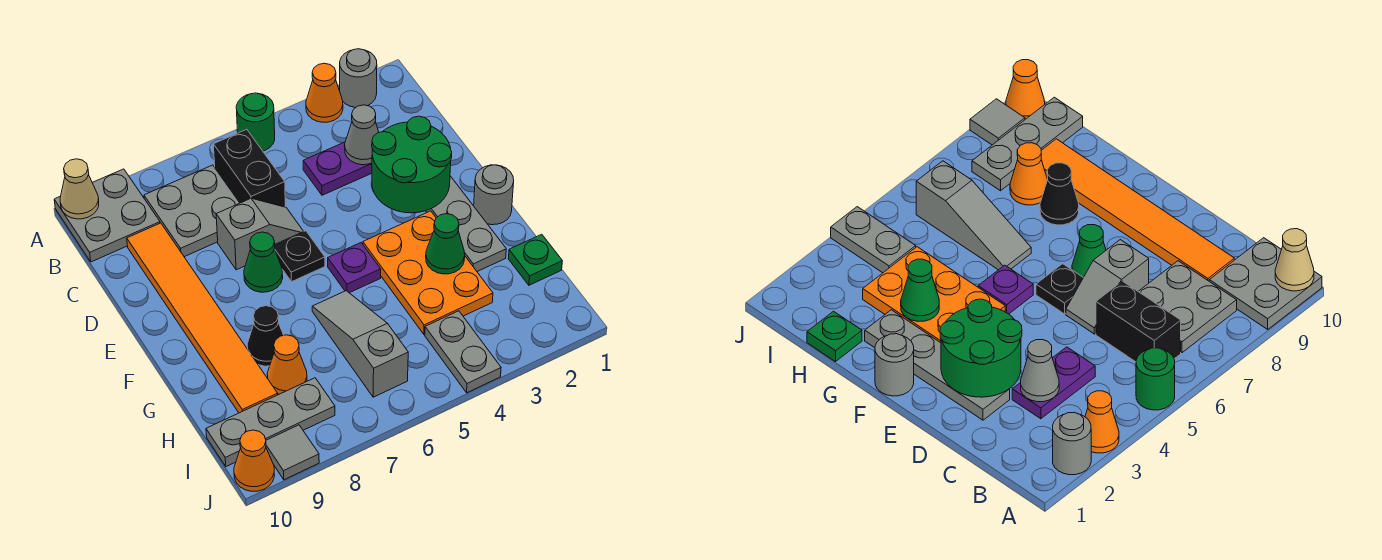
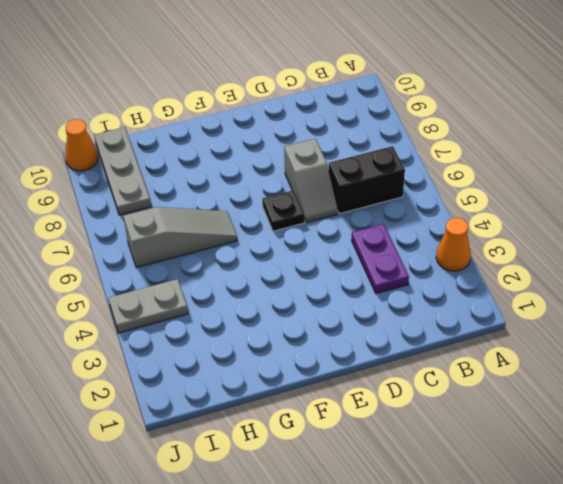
none -> grey round brick A2 level 1
none -> green round brick A5 level 1
none -> grey plate A9:B10 level 1

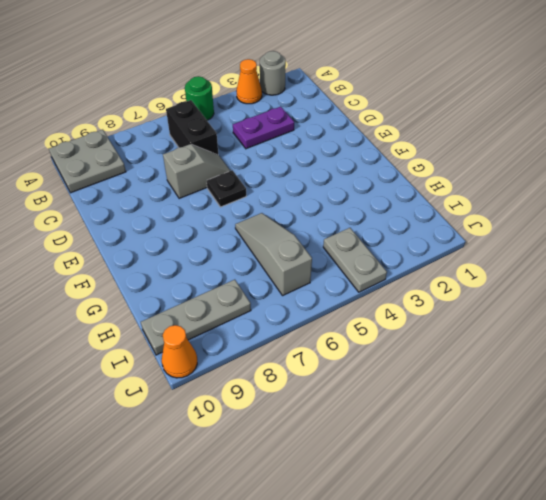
none -> grey plate B7:C8 level 1
none -> orange tile C9:H9 level 1
none -> grey plate D2:G2 level 1

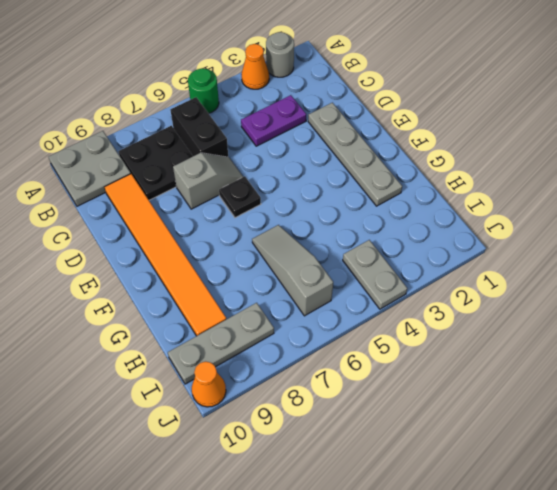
black plate B7:C8 level 1 -> grey plate B7:C8 level 1
none -> green cone E7 level 1
none -> grey round brick F1 level 1
none -> orange plate F3:H4 level 1

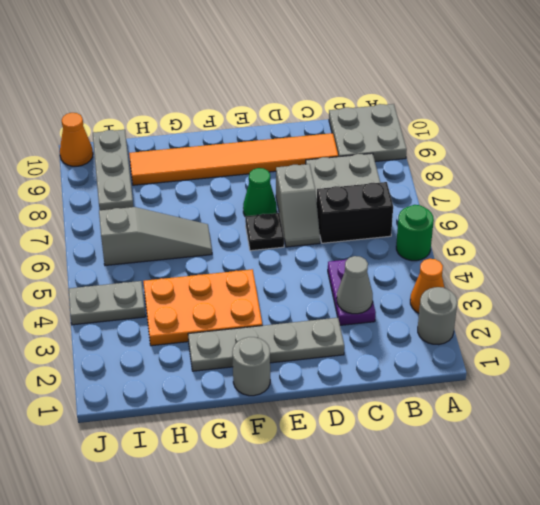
none -> purple plate F5 level 1
none -> black cone G8 level 1
none -> green plate H1 level 1

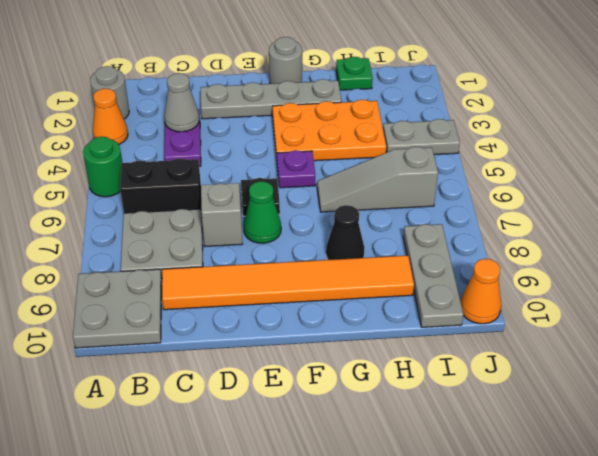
none -> orange cone H8 level 1
none -> grey tile J9 level 1
none -> tan cone A10 level 2

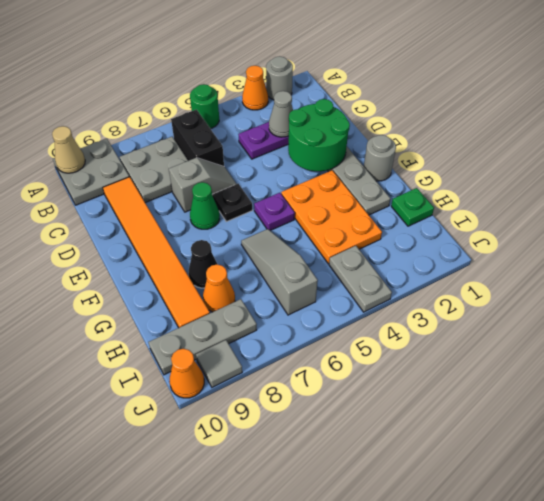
none -> green cone G3 level 2

